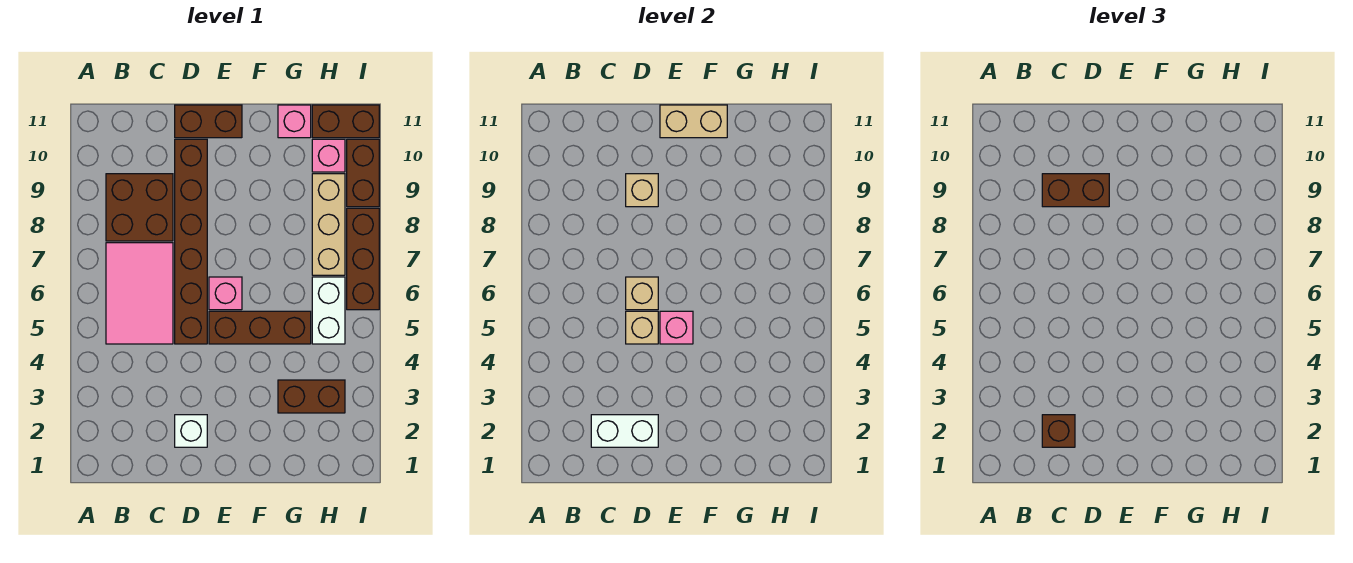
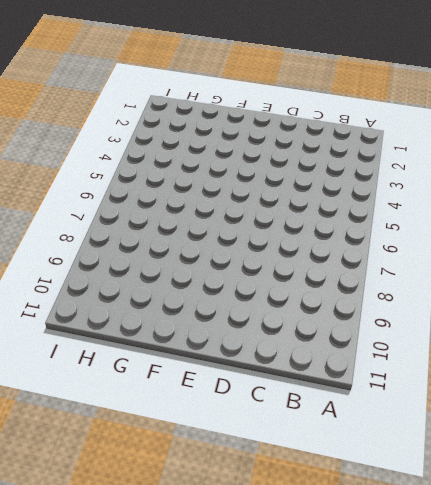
none -> pink tile B5:C7 level 1
none -> brown brick B8:C9 level 1
none -> white brick D2 level 1

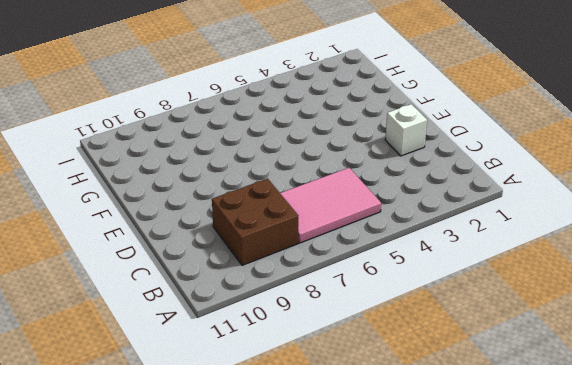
none -> brown brick D5:D10 level 1
none -> brown brick D11:E11 level 1
none -> brown brick E5:G5 level 1

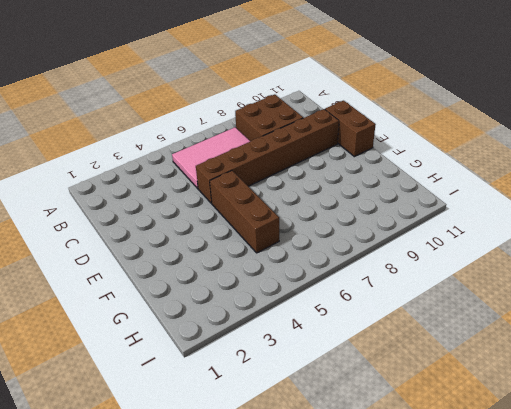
none -> white brick D2 level 1
none -> pink brick E6 level 1
none -> brown brick G3:H3 level 1

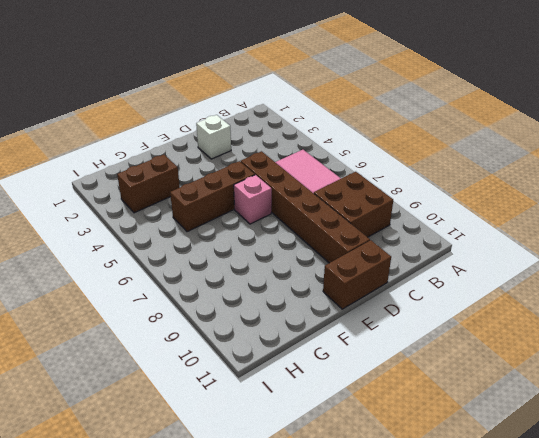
none -> pink brick G11 level 1
none -> white brick H5:H6 level 1
none -> tan brick H7:H9 level 1

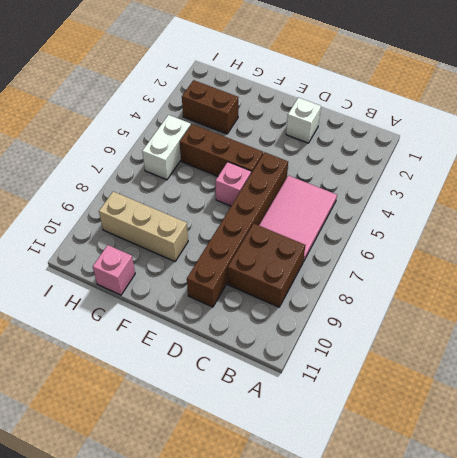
tan brick F9:H9 level 1 -> tan brick H7:H9 level 1
none -> brown brick D11:E11 level 1
none -> pink brick H10 level 1
none -> brown brick H11:I11 level 1

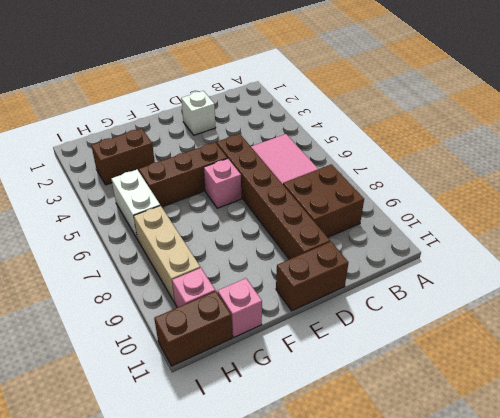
none -> brown brick I6:I8 level 1
none -> brown brick I9:I10 level 1
none -> white brick C2:D2 level 2

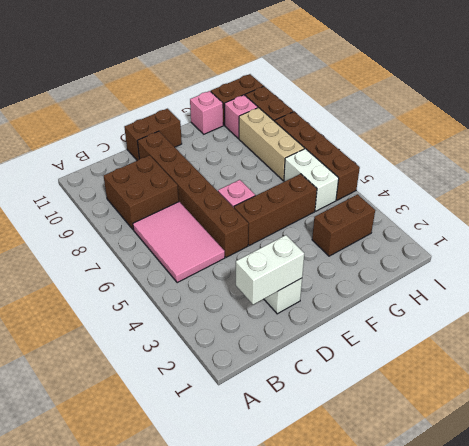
brown brick I5:I8 level 1 -> brown brick I6:I8 level 1
none -> tan brick D5 level 2
none -> tan brick D6 level 2
none -> tan brick D9 level 2

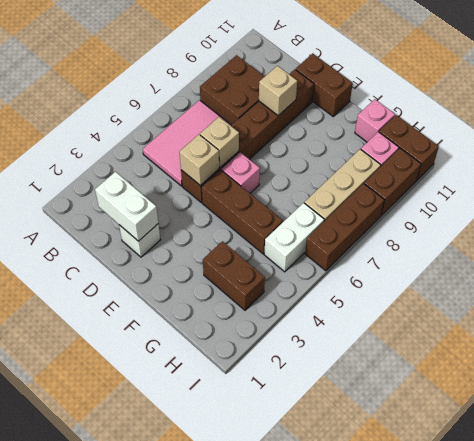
none -> pink brick E5 level 2
none -> tan brick E11:F11 level 2
none -> brown brick C2 level 3

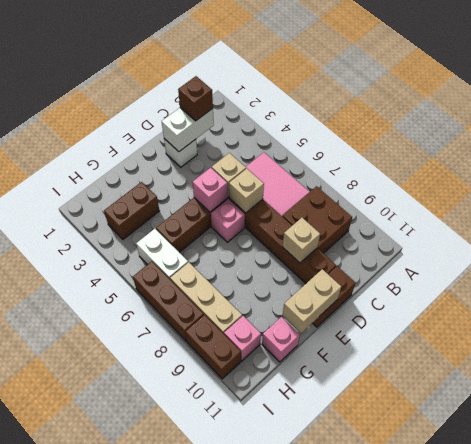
none -> brown brick H11:I11 level 1
none -> brown brick C9:D9 level 3

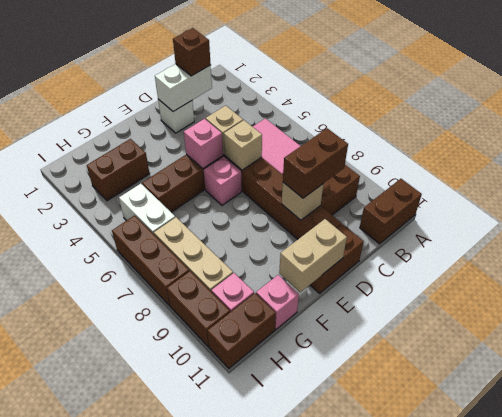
brown brick A11:B11 level 1 -> none

